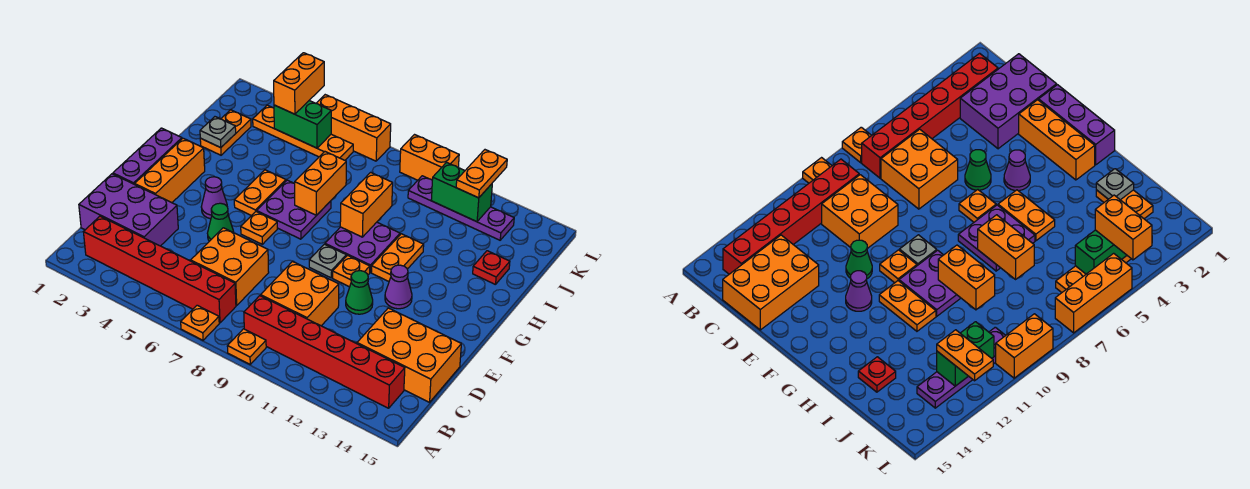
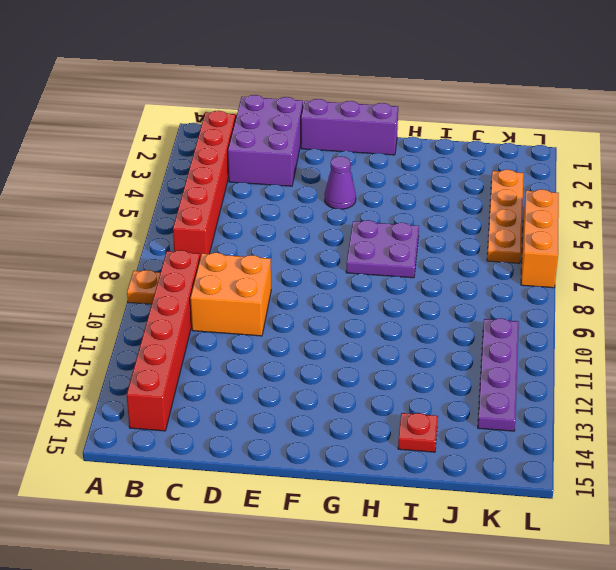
none -> orange plate A7 level 1
none -> orange brick C6:D7 level 1
none -> orange brick C13:D15 level 1
none -> orange brick E2:G2 level 1

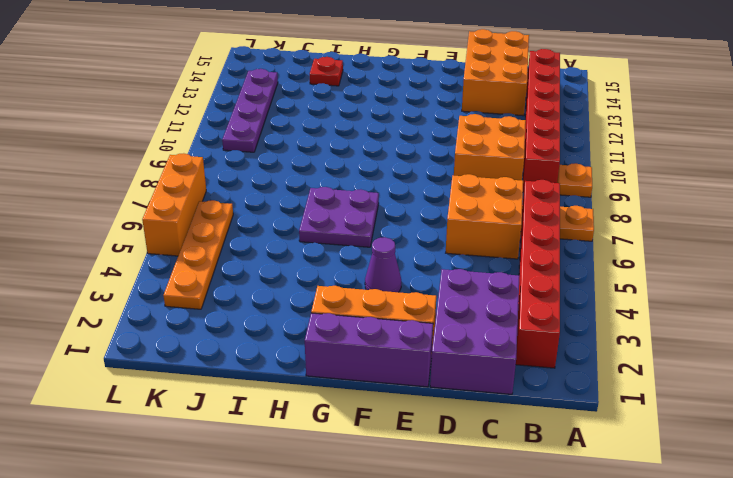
none -> green cone E5 level 1
none -> green cone E11 level 1
none -> orange plate F6 level 1
none -> grey plate F9 level 1

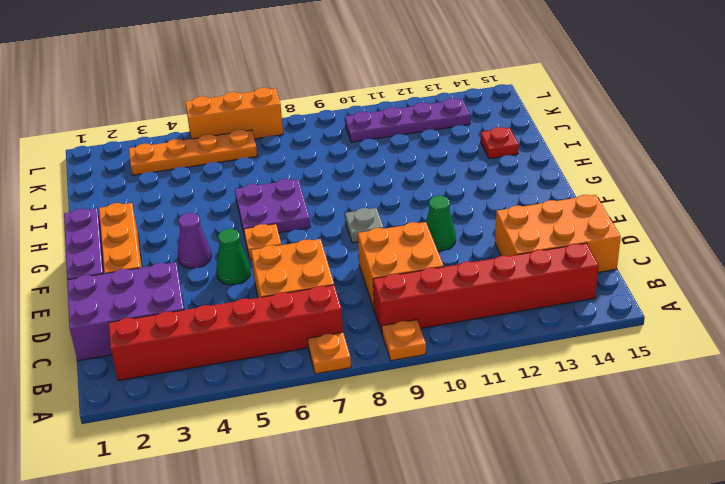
none -> orange plate F10 level 1
none -> purple cone F12 level 1
none -> orange plate G5:H5 level 1
none -> purple plate G9:H10 level 1

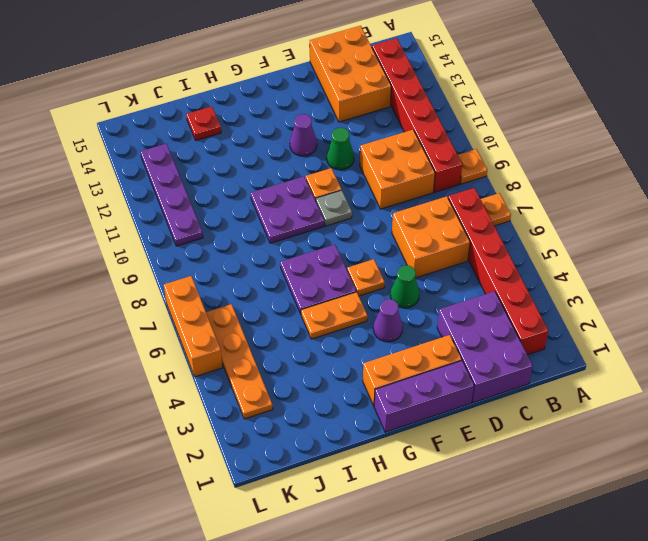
none -> orange plate G11:H11 level 1
none -> orange plate I2:J2 level 1
none -> orange brick L9:L10 level 1
none -> orange brick H7:I7 level 2

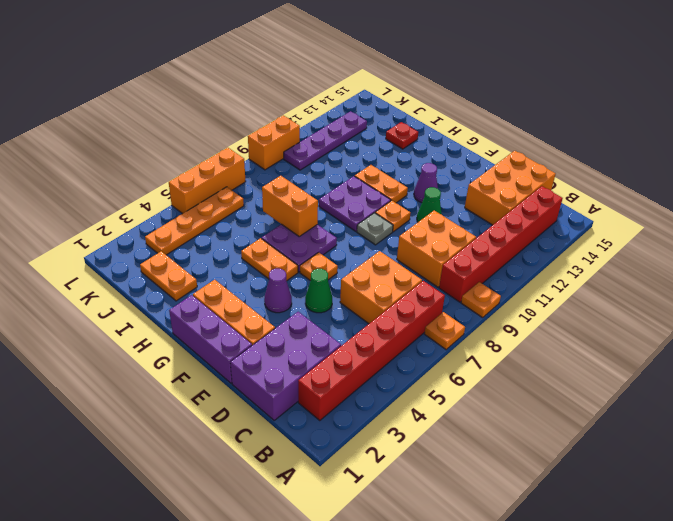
none -> orange brick H9:I9 level 2
none -> grey plate I2 level 2
none -> green brick K4:K5 level 2
none -> green brick K11:K12 level 2

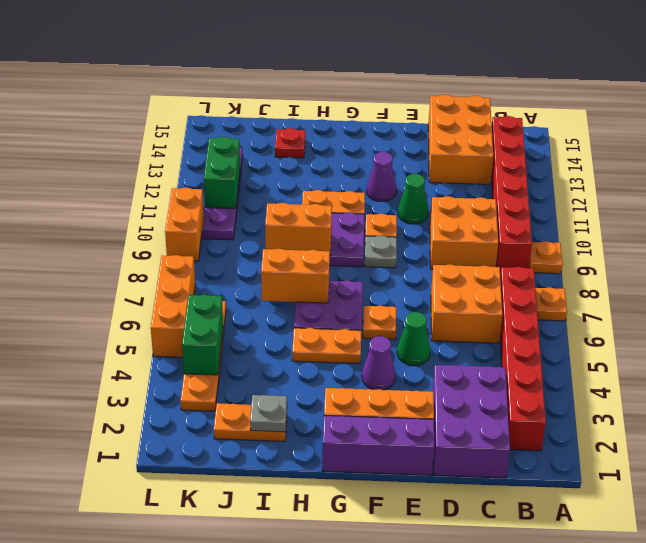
none -> orange brick K4:L4 level 3
none -> orange plate K12:L12 level 3

